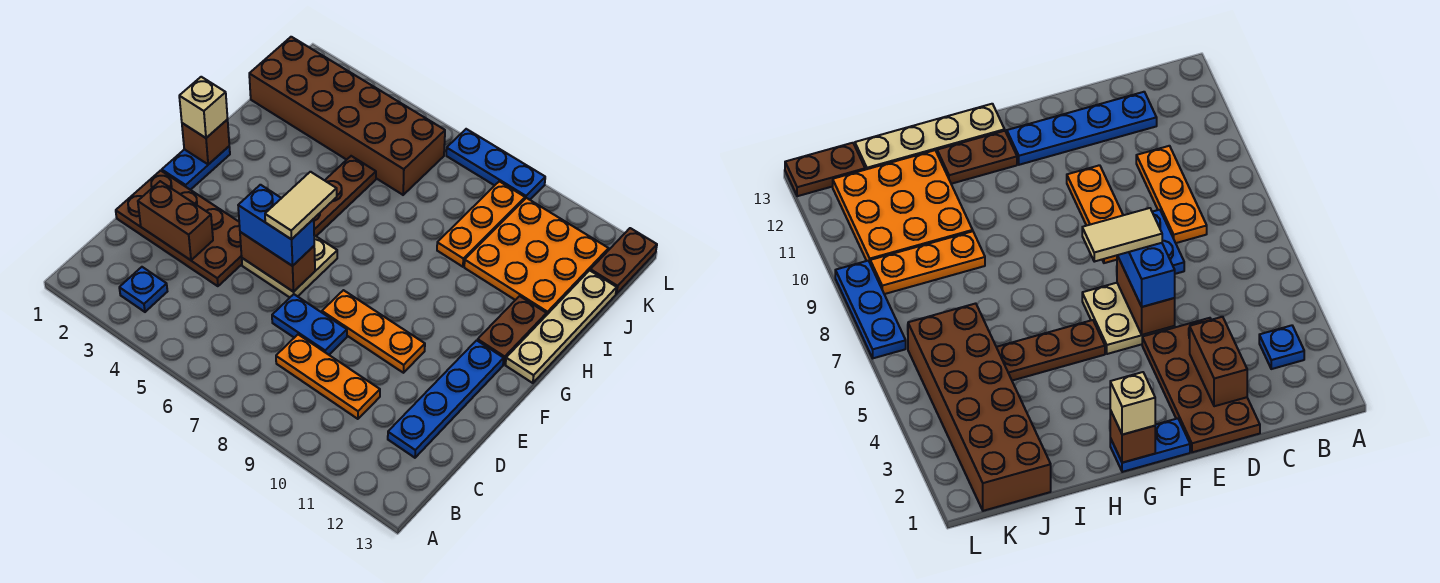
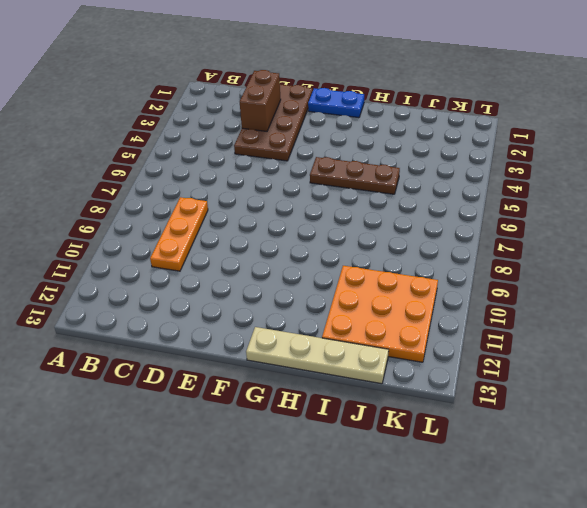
none -> blue plate B3 level 1
none -> blue plate C12:F12 level 1
none -> blue plate D7:D8 level 1

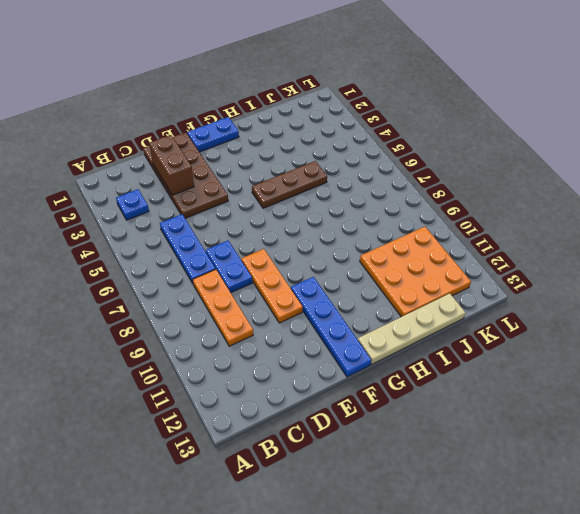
blue plate C5:C7 level 1 -> blue plate L7:L9 level 1
blue plate F10:F13 level 1 -> blue plate C12:F12 level 1
none -> tan plate E5:F6 level 1
none -> brown plate G12:H12 level 1
none -> orange plate I9:K9 level 1

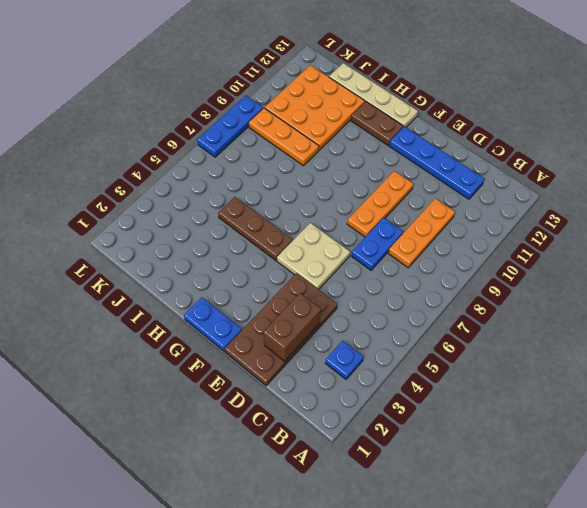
none -> brown brick J1:K6 level 1
none -> brown plate K13:L13 level 1
none -> brown brick E5:E6 level 2

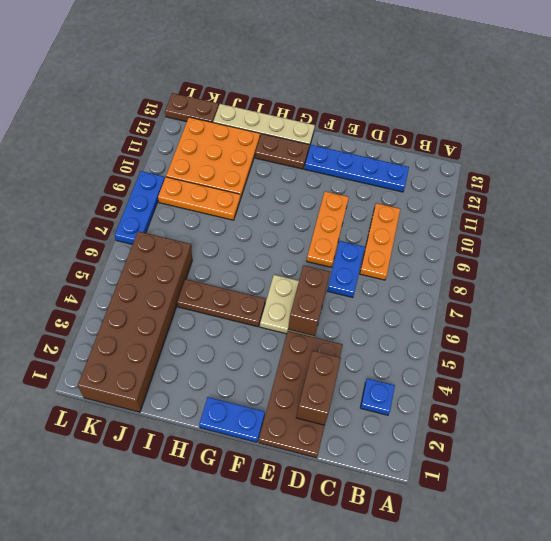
none -> brown brick G1 level 2
none -> blue brick E5:E6 level 3
none -> tan brick G1 level 3

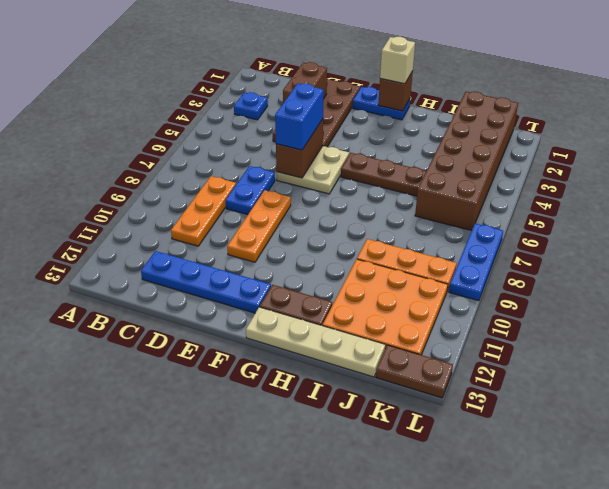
none -> tan tile E6:F6 level 4

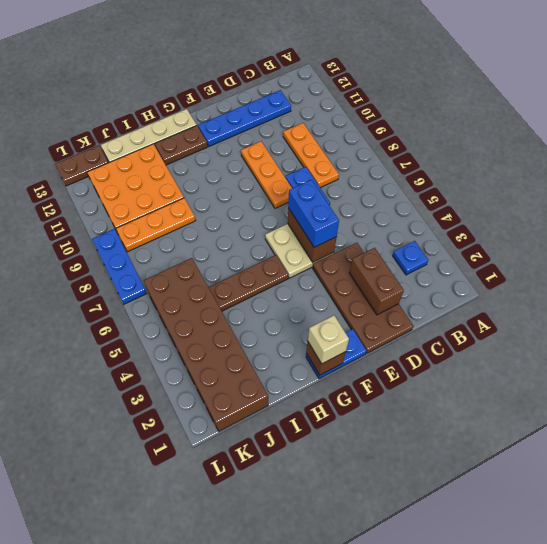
none -> tan tile E6:F6 level 4

